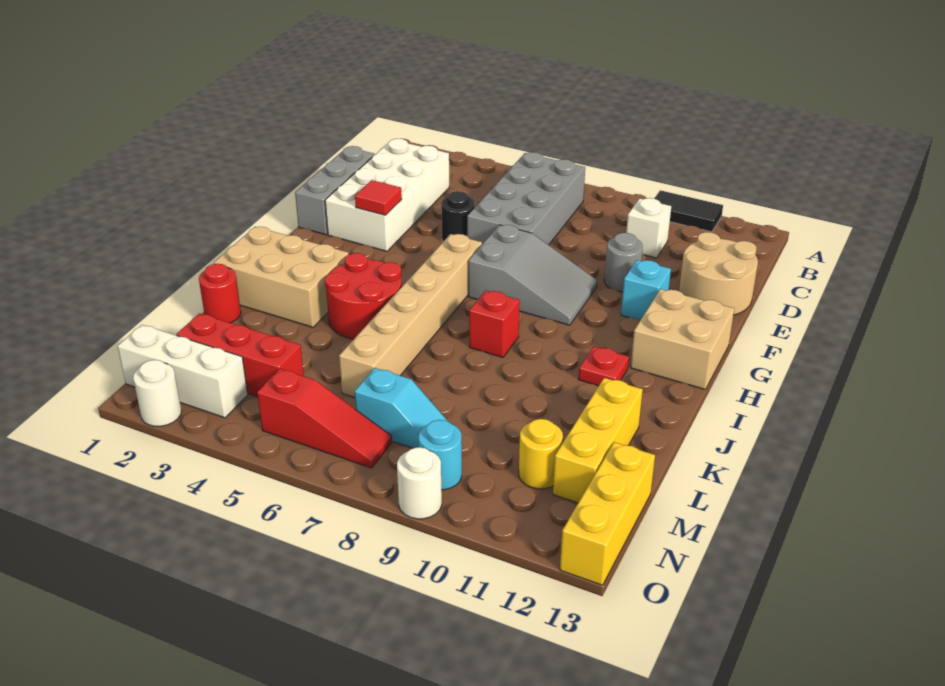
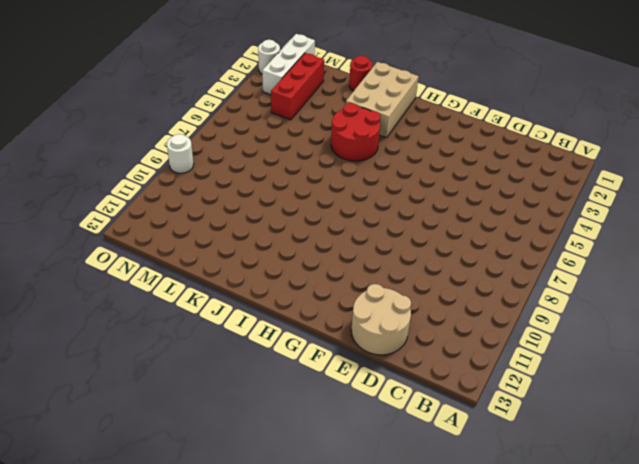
none -> black tile A10:A11 level 1
none -> grey brick B6:E7 level 1
none -> white brick C2:F3 level 1

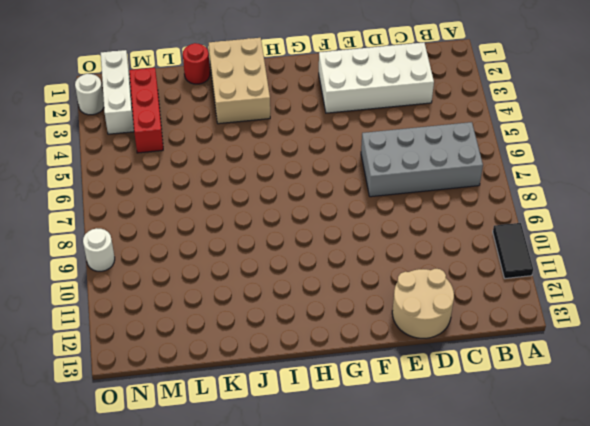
none -> white brick C10 level 1
none -> grey brick D1:F1 level 1
none -> black round brick E5 level 1

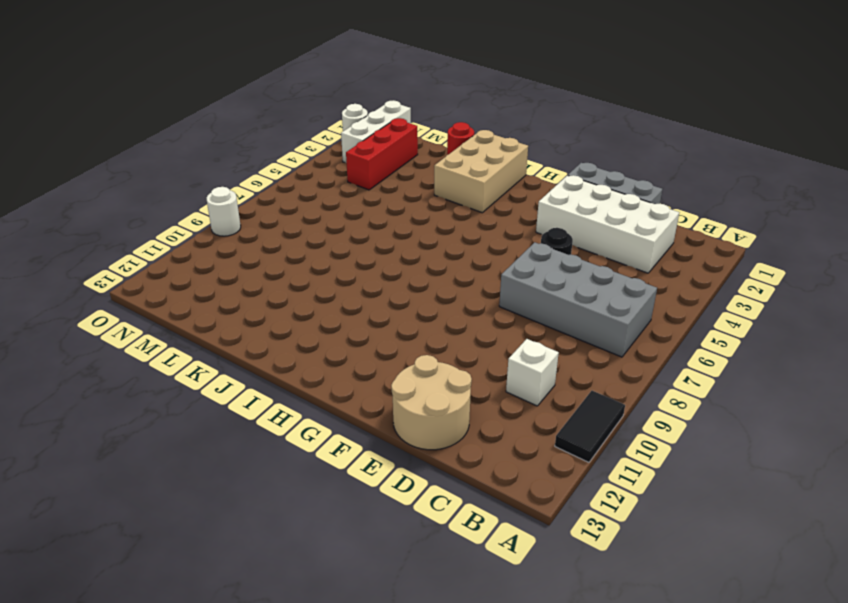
none -> grey round brick E10 level 1
none -> grey slope F7:G9 level 1 top 7
none -> cyan brick F11 level 1

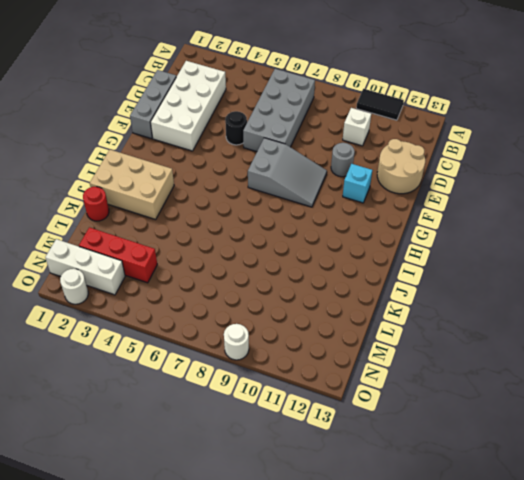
none -> tan brick G6:L6 level 1
none -> tan brick G12:H13 level 1
none -> red round brick I4:J5 level 1

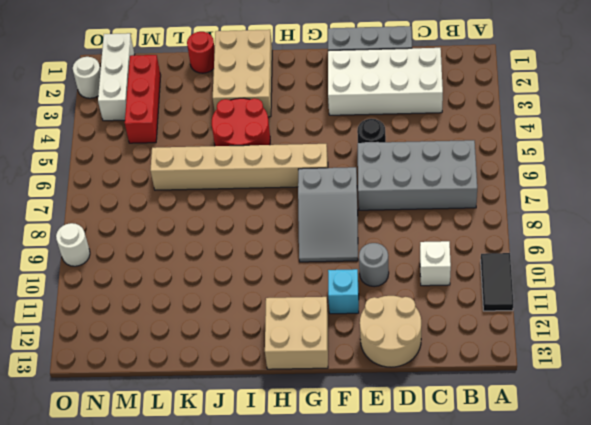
none -> red brick I8 level 1
none -> red plate I11 level 1
none -> yellow brick K12:M12 level 1

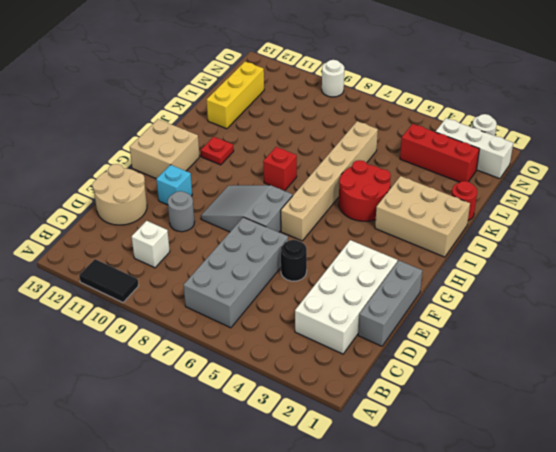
none -> cyan slope M7:M8 level 1 top 7
none -> yellow round brick M11 level 1
none -> yellow brick M13:O13 level 1

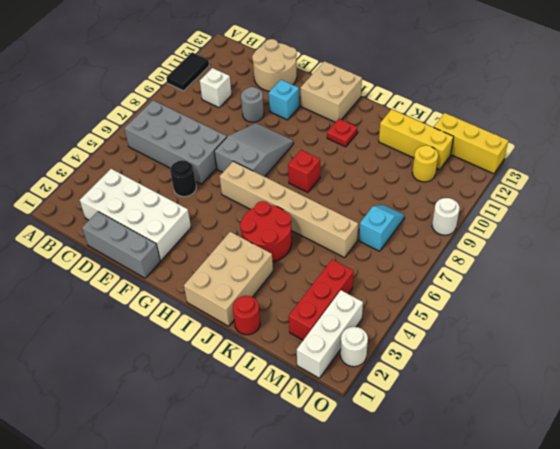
none -> red slope N5:N7 level 1 top 5
none -> cyan round brick N9 level 1
none -> red tile F3 level 2

